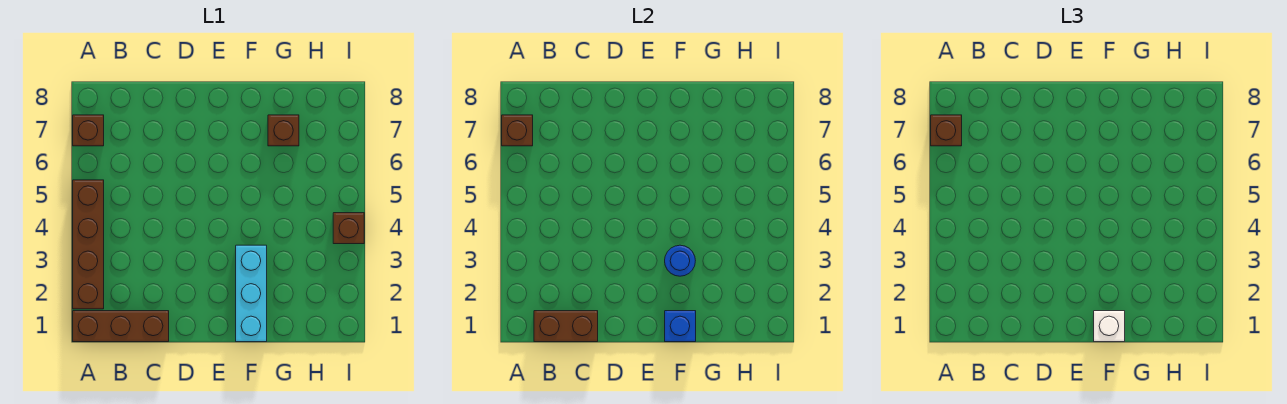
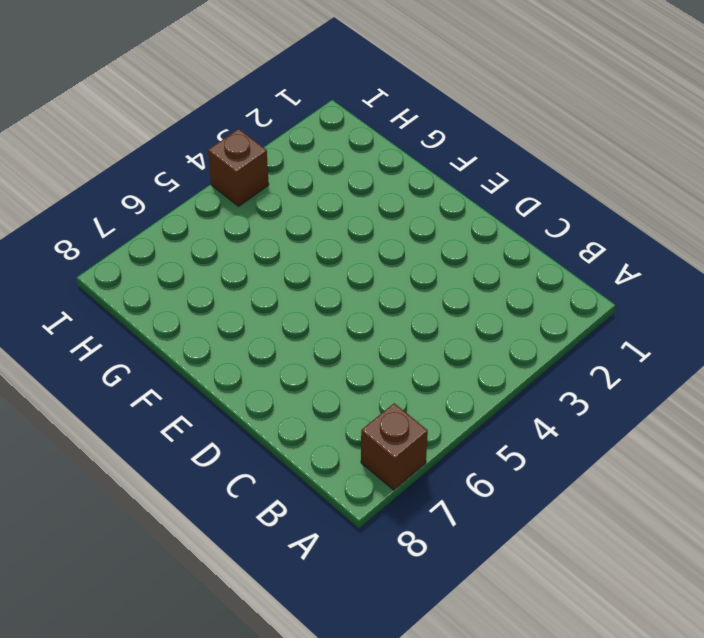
none -> brown brick A1:C1 level 1
none -> brown brick A2:A5 level 1
none -> cyan brick F1:F3 level 1

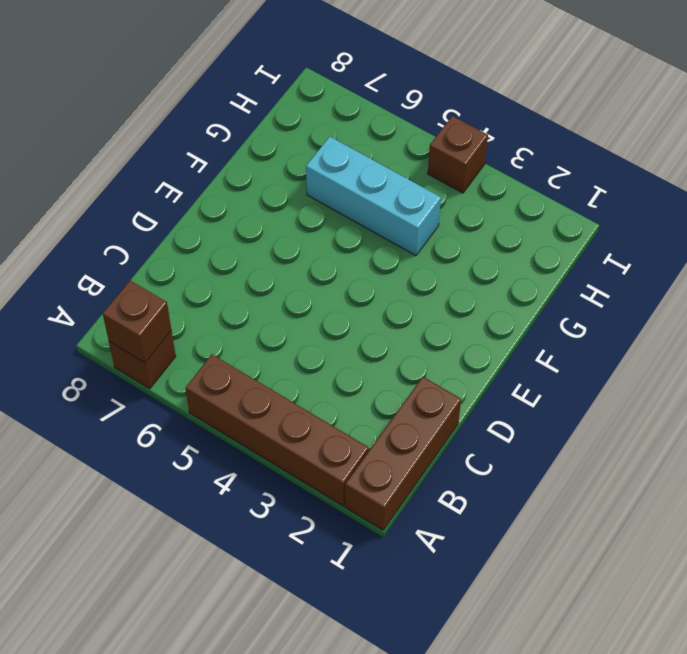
cyan brick G4:G6 level 1 -> cyan brick F1:F3 level 1
none -> brown brick G7 level 1
none -> brown brick B1:C1 level 2
none -> blue brick F1 level 2

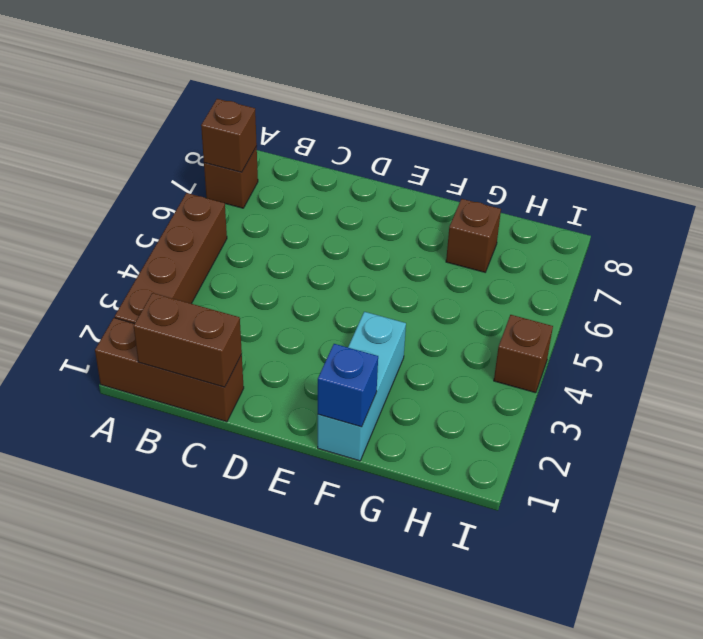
none -> blue round brick F3 level 2
none -> brown brick A7 level 3
none -> white brick F1 level 3

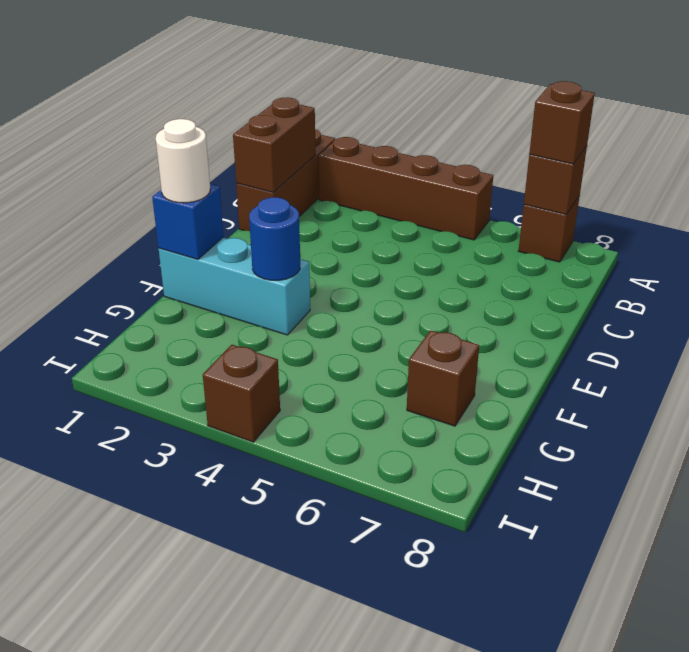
white round brick F1 level 3 -> white brick F1 level 3

